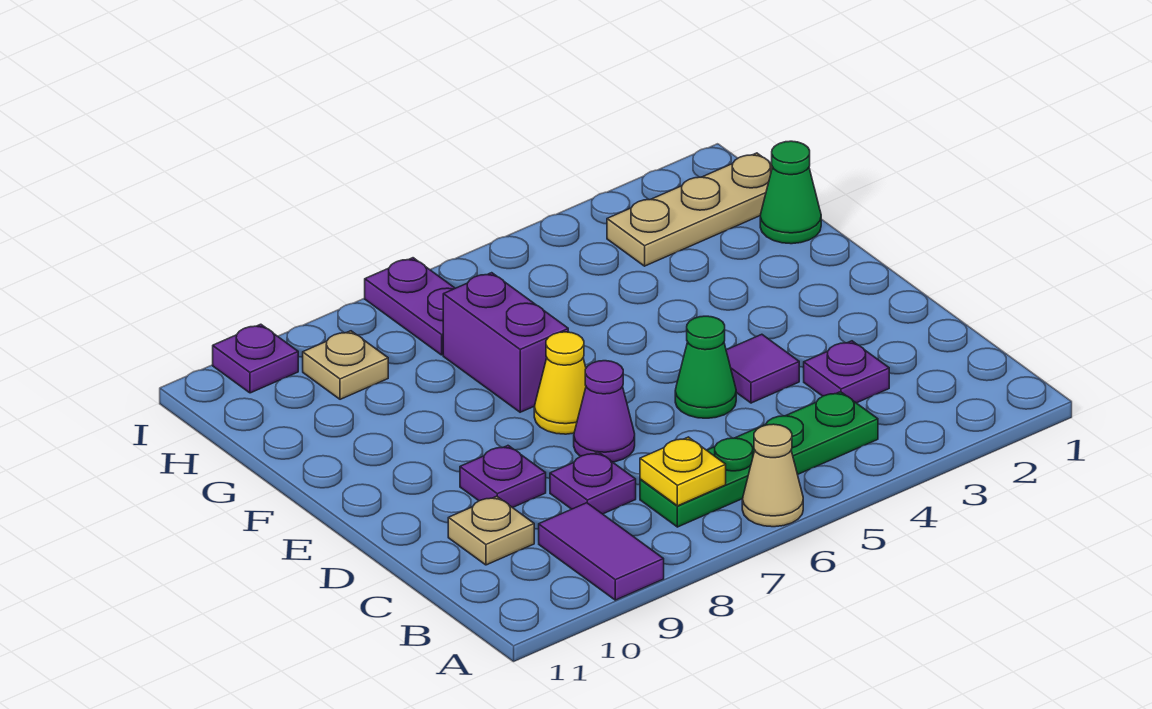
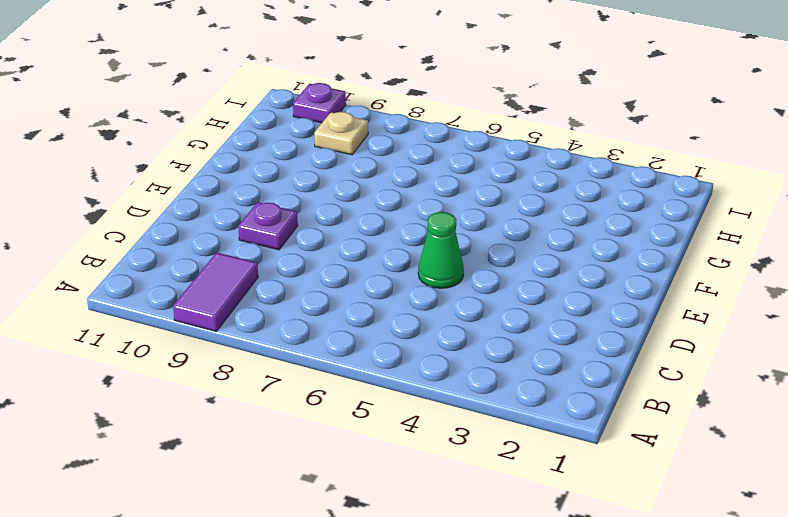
none -> tan cone A6 level 1
none -> green plate B4:B7 level 1
none -> purple plate C3 level 1

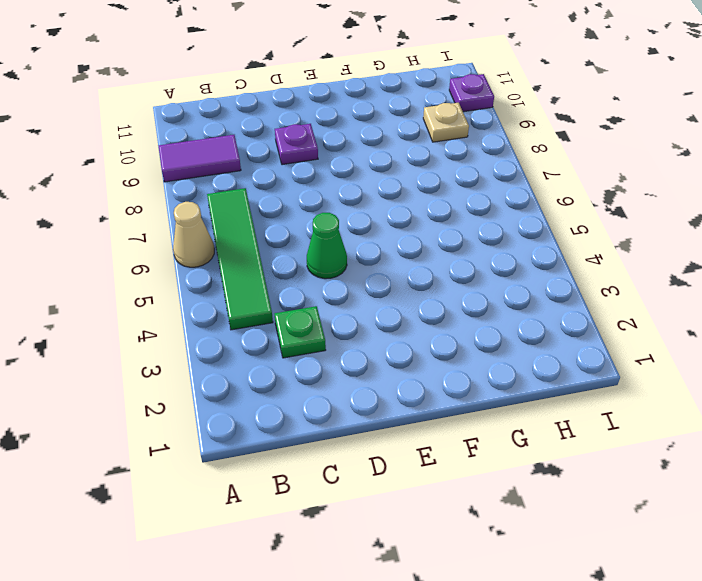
green tile B4:B7 level 1 -> green plate B4:B7 level 1
green plate C3 level 1 -> purple plate C3 level 1
none -> purple plate C8 level 1
none -> tan plate C10 level 1
none -> purple tile D4 level 1

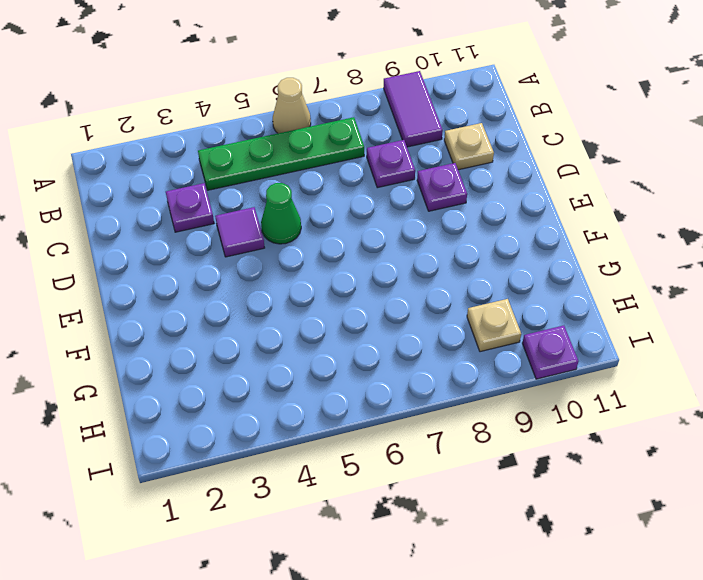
none -> purple cone D7 level 1
none -> yellow cone E7 level 1
none -> purple brick F7:G7 level 1

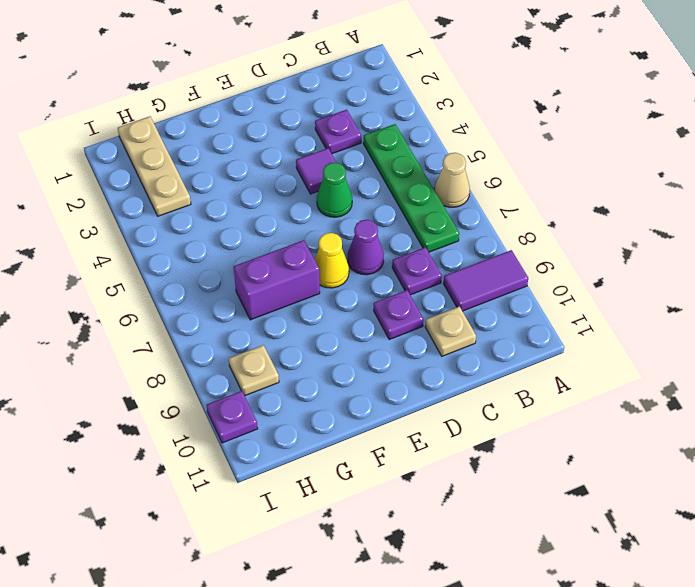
none -> green cone G1 level 1
none -> purple plate H7:I7 level 1
none -> yellow plate B7 level 2

